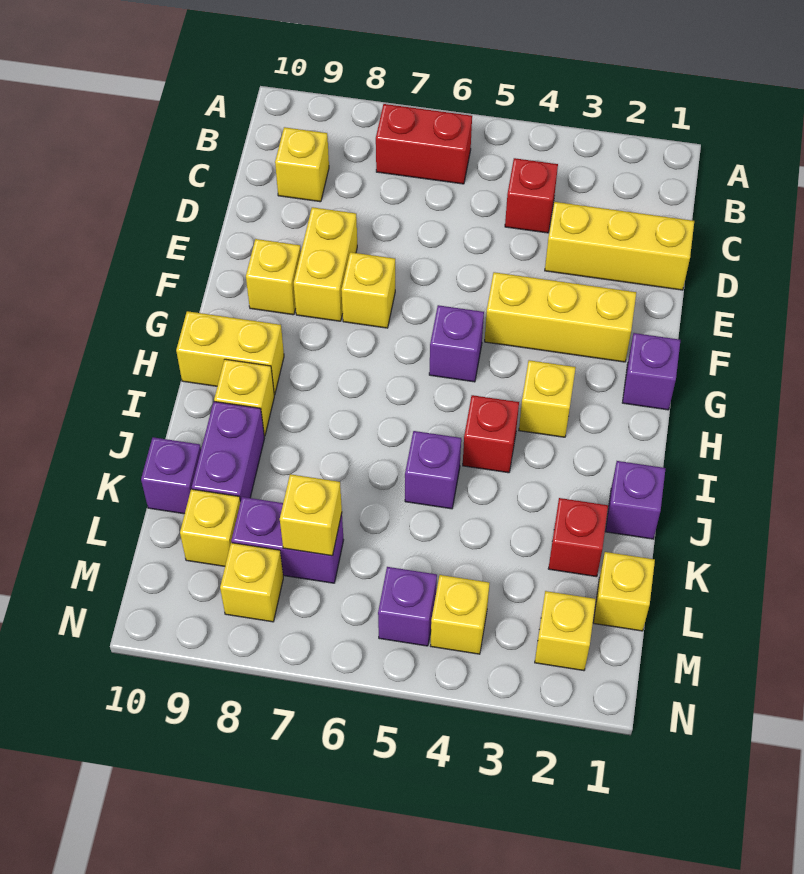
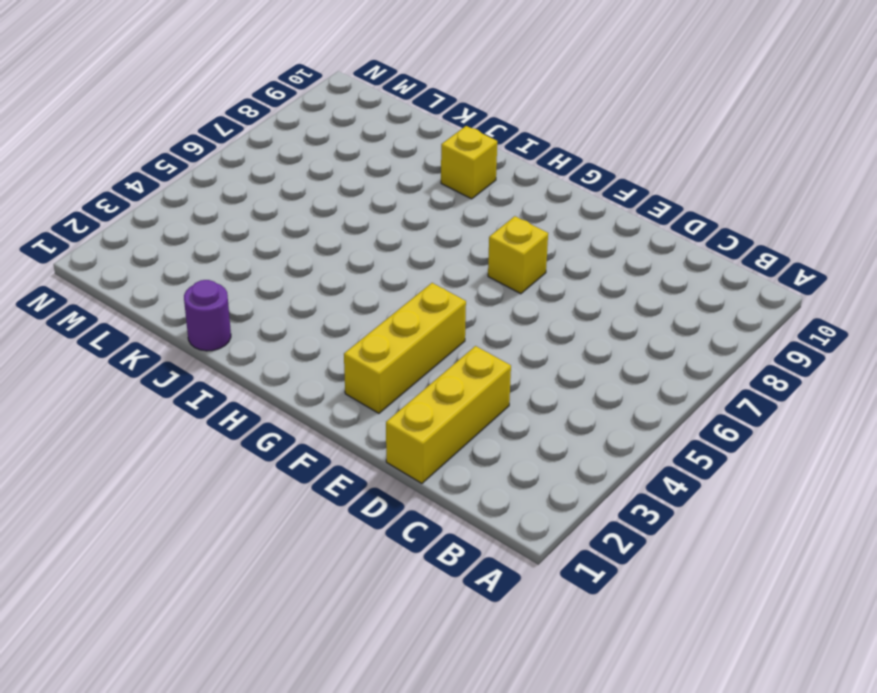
purple round brick J1 level 1 -> purple brick J1 level 1
none -> red brick B6:B7 level 1
none -> red brick C4 level 1
none -> yellow brick C9 level 1

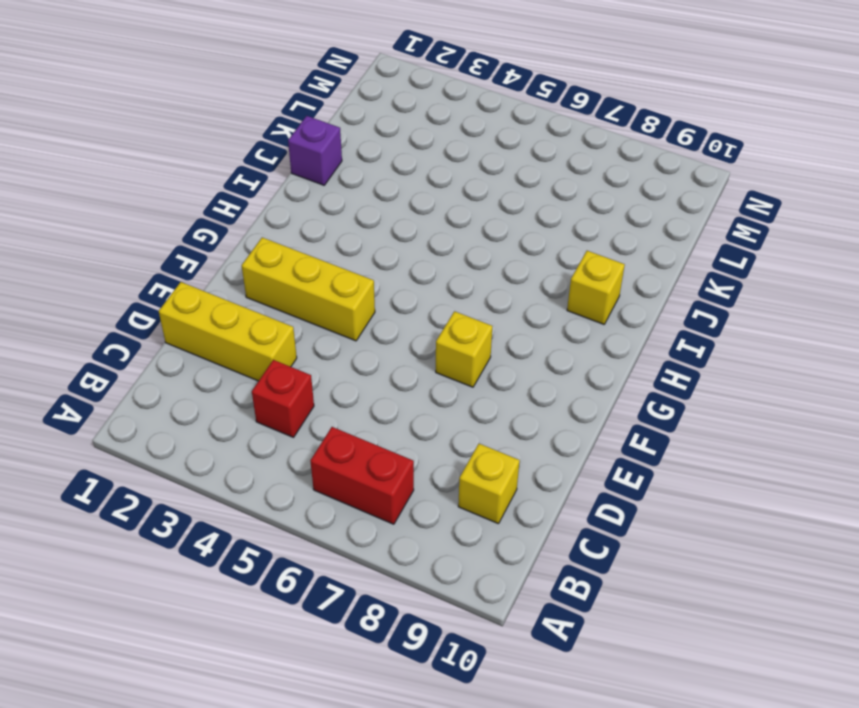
none -> yellow brick E8:F8 level 1
none -> yellow brick F9 level 1
none -> purple brick G1 level 1

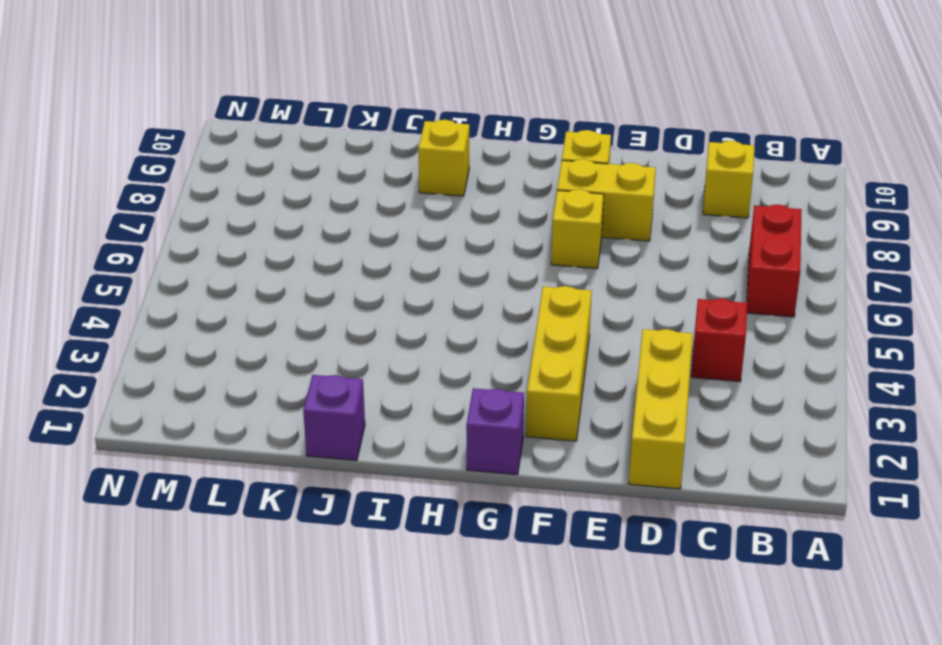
none -> purple brick G5 level 1
none -> yellow brick H3 level 1
none -> yellow brick H9:H10 level 1

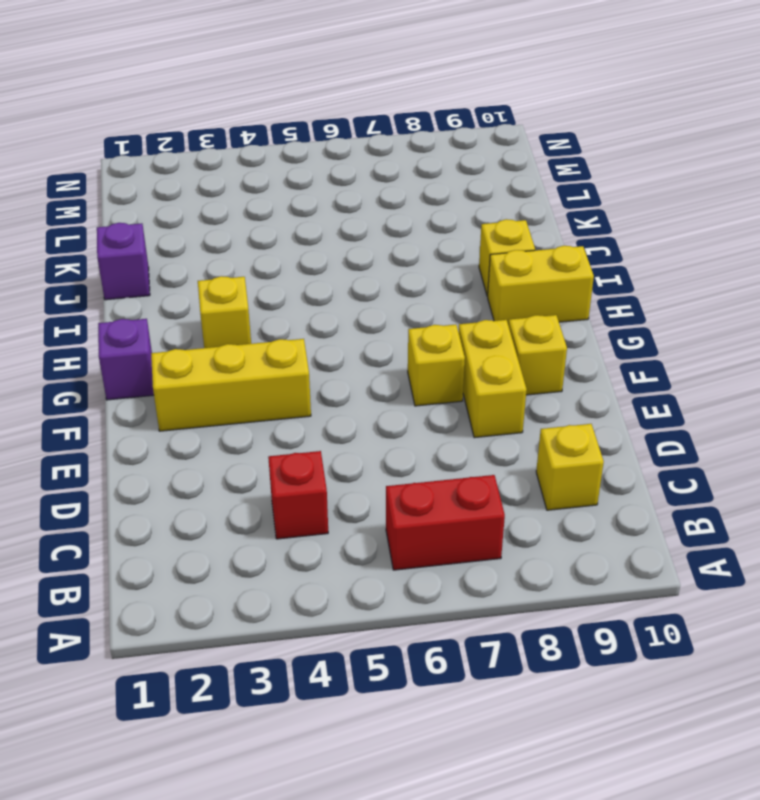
none -> yellow brick D1:D3 level 1
none -> purple brick G5 level 1
none -> red brick I4 level 1

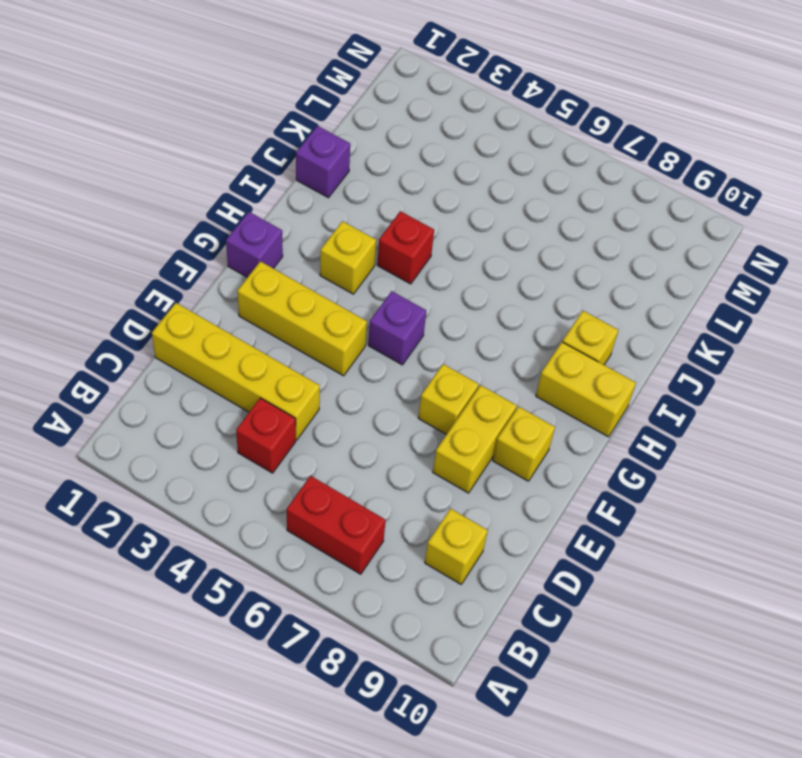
yellow brick D1:D4 level 1 -> yellow brick D1:D3 level 1
none -> purple brick J5 level 1
none -> purple brick J9:K9 level 1
none -> red brick K2 level 1

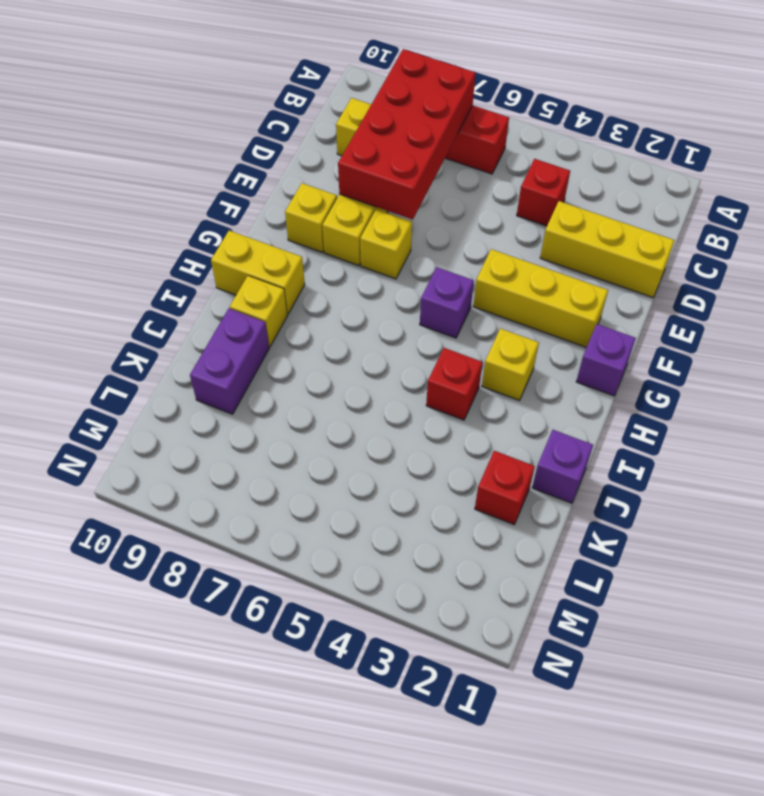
red brick B7:E8 level 2 -> none
none -> purple brick J5 level 1
none -> purple brick K10 level 1
none -> yellow brick L1 level 1

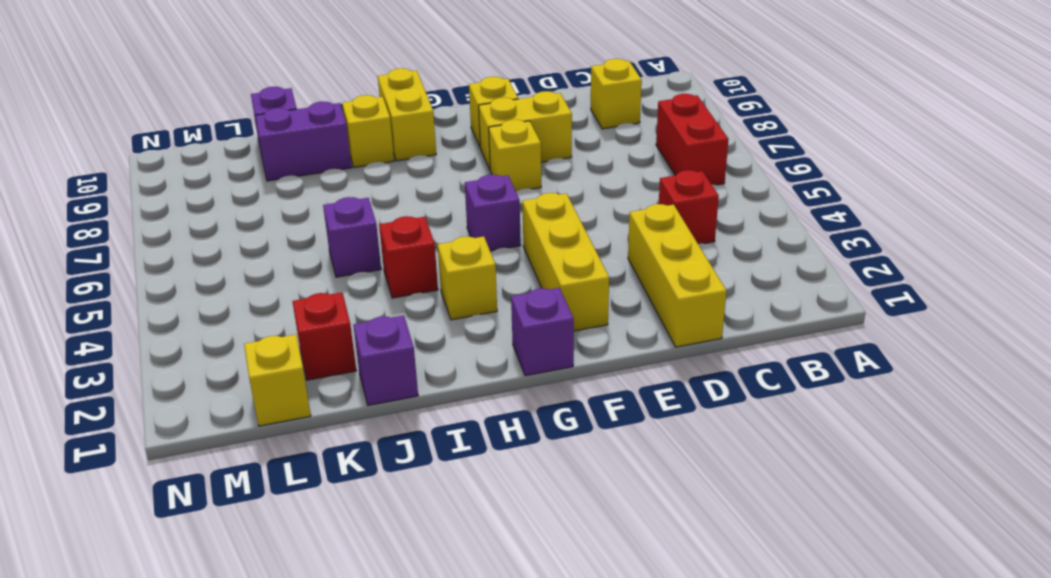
none -> purple brick L7:L8 level 1
none -> yellow brick L9 level 1
none -> yellow brick M2 level 1

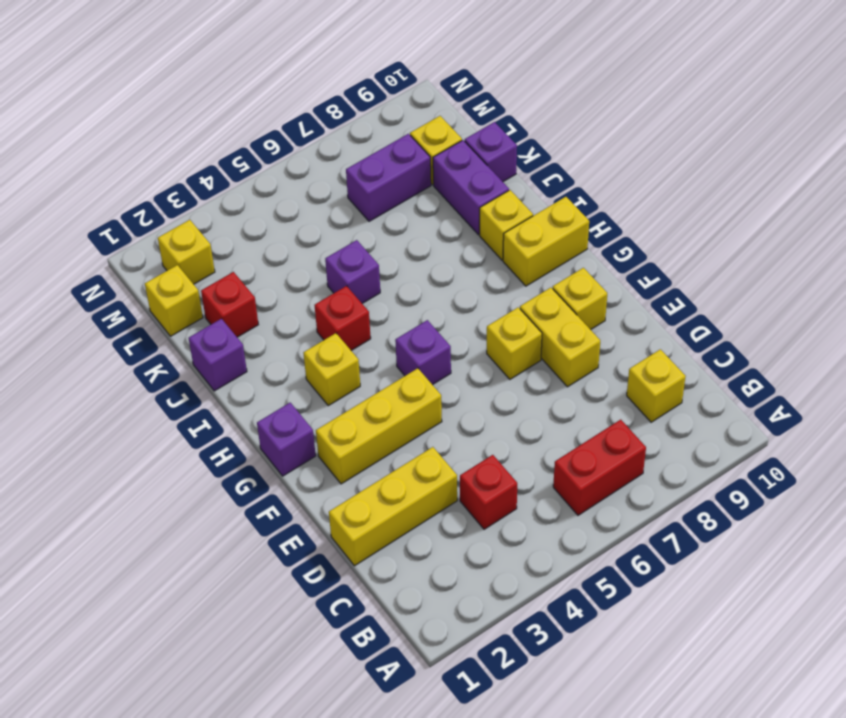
none -> yellow brick M4 level 1
none -> purple brick M5 level 1
none -> yellow brick M8 level 1

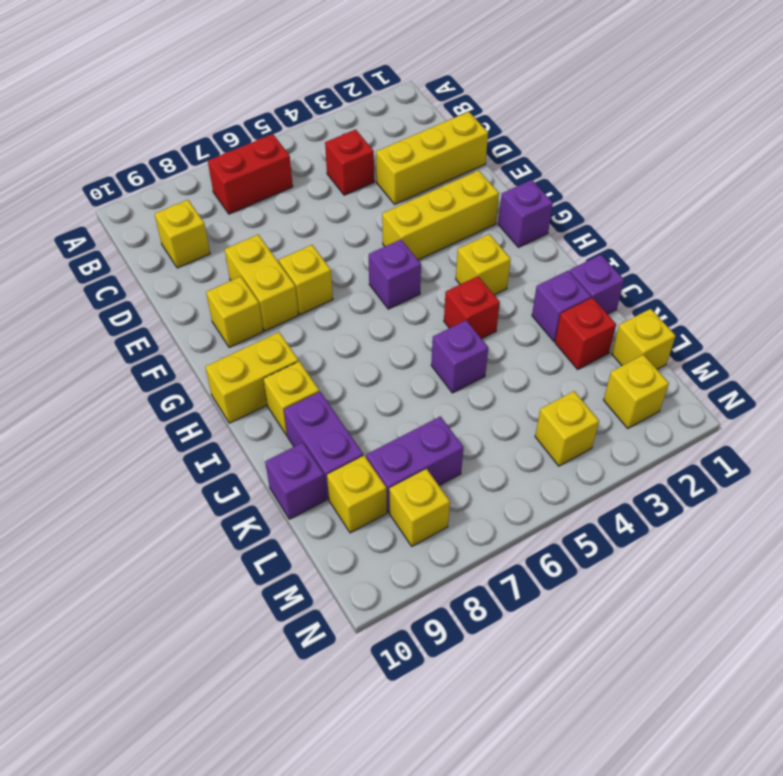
purple brick J2 level 1 -> purple brick M5 level 1
none -> yellow brick L7 level 2

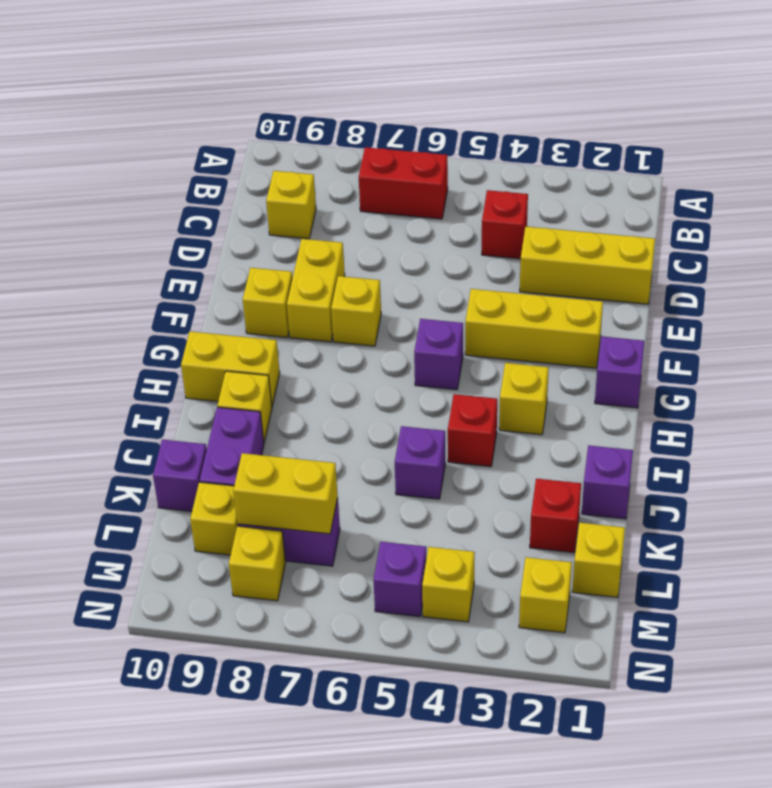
yellow brick L7:L8 level 2 -> yellow brick L7 level 2

